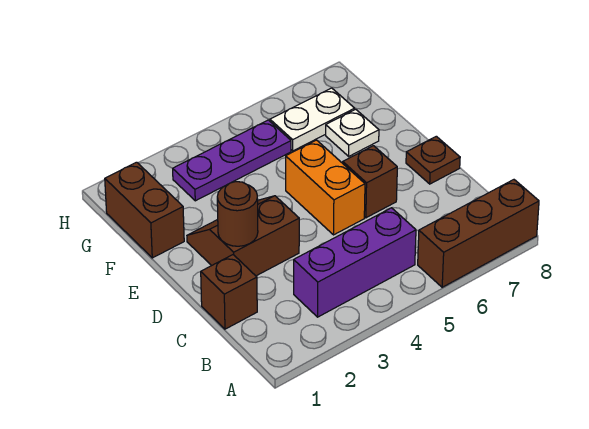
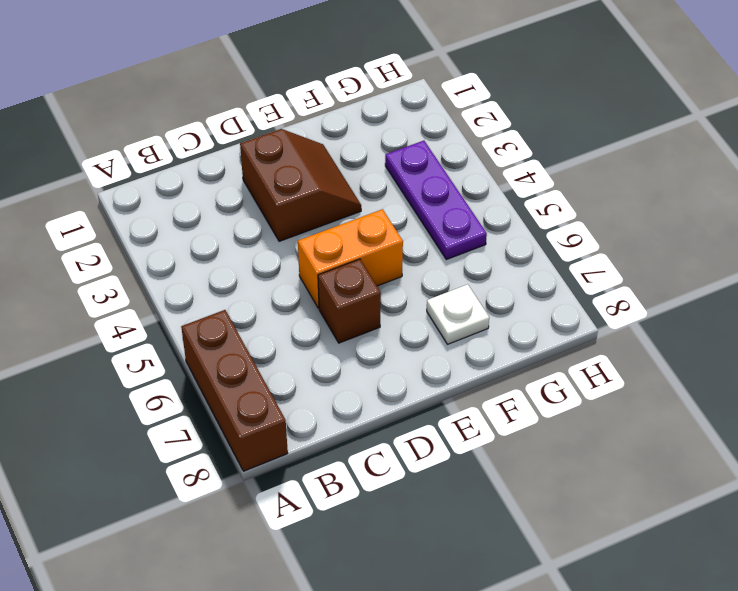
none -> purple brick B3:B5 level 1
none -> brown brick C1 level 1
none -> brown plate D8 level 1

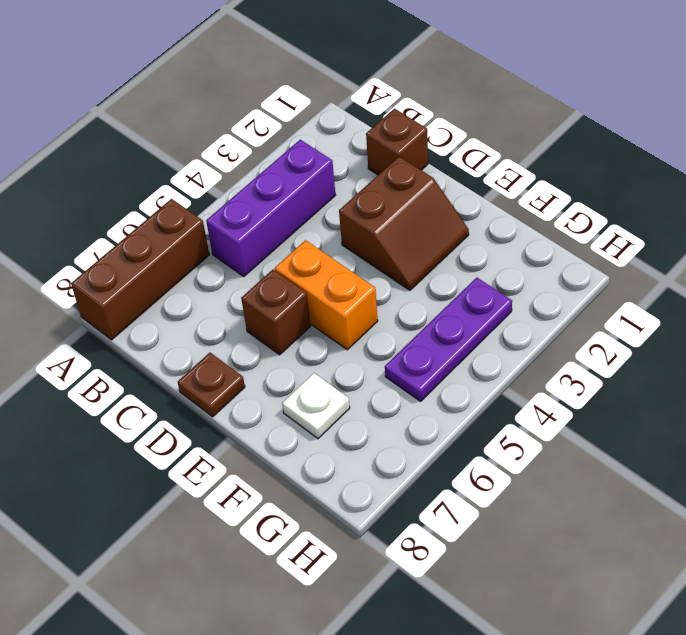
none -> brown brick F1:G1 level 1
none -> white plate G6:G7 level 1
none -> brown round brick D2 level 2

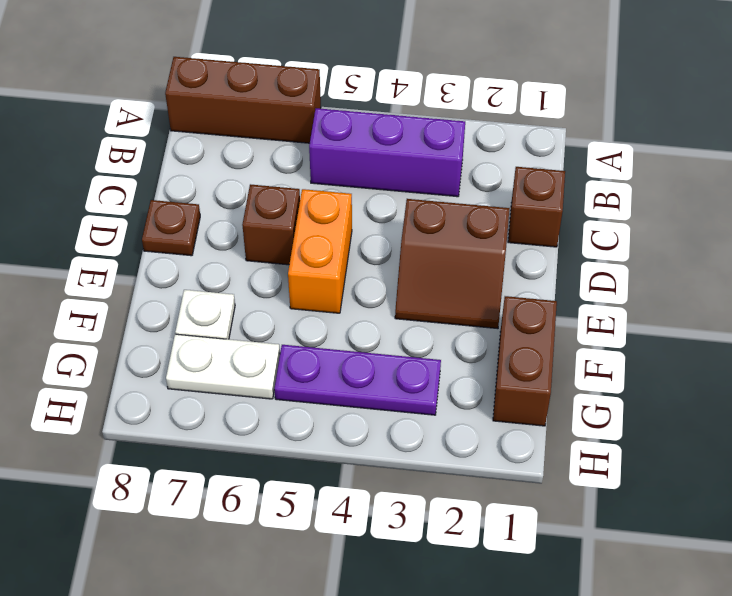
none -> brown round brick D2 level 2

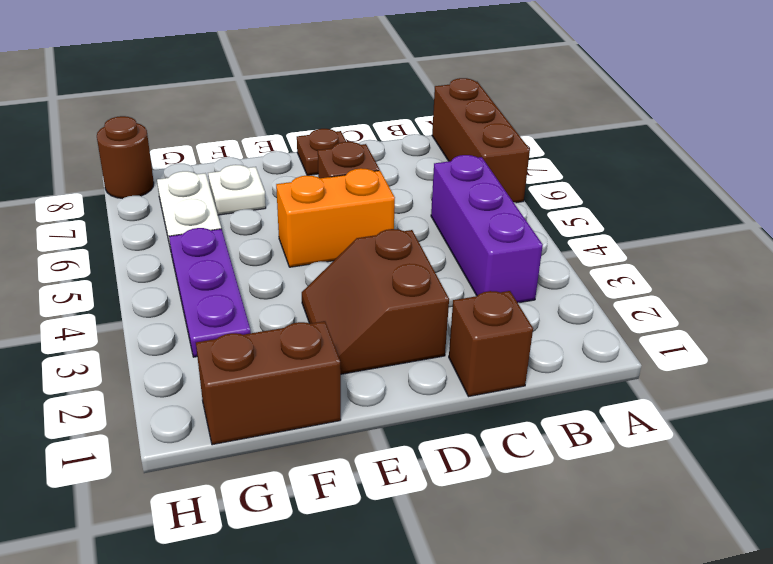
brown round brick H8 level 1 -> brown round brick D2 level 2

